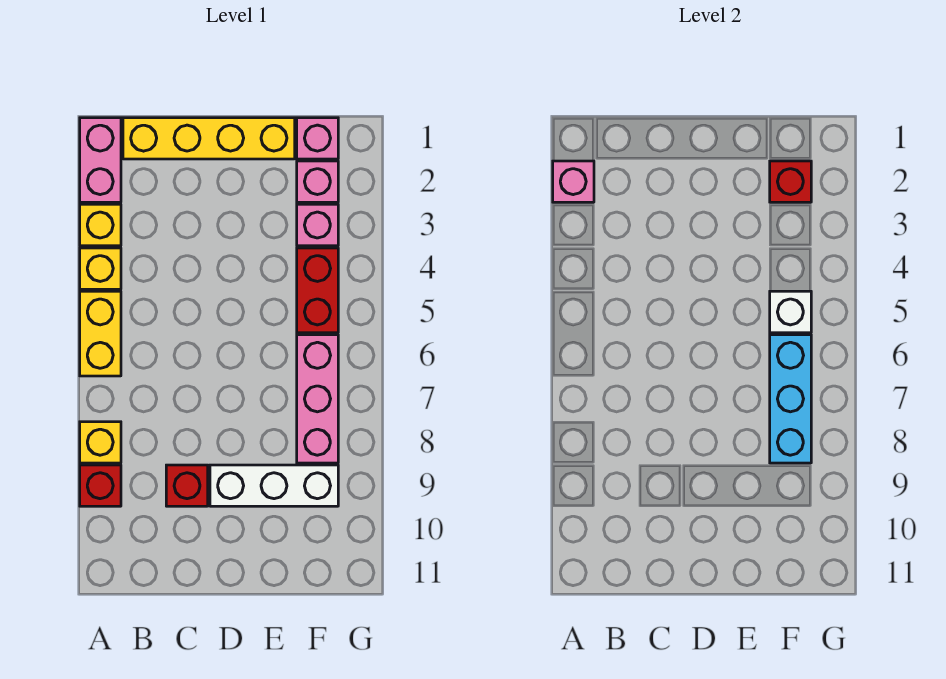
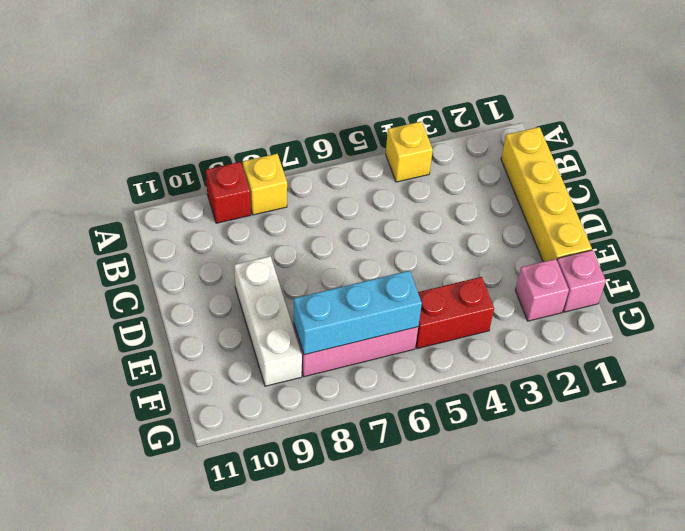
none -> pink brick A1:A2 level 1
none -> yellow brick A3 level 1
none -> yellow brick A5:A6 level 1

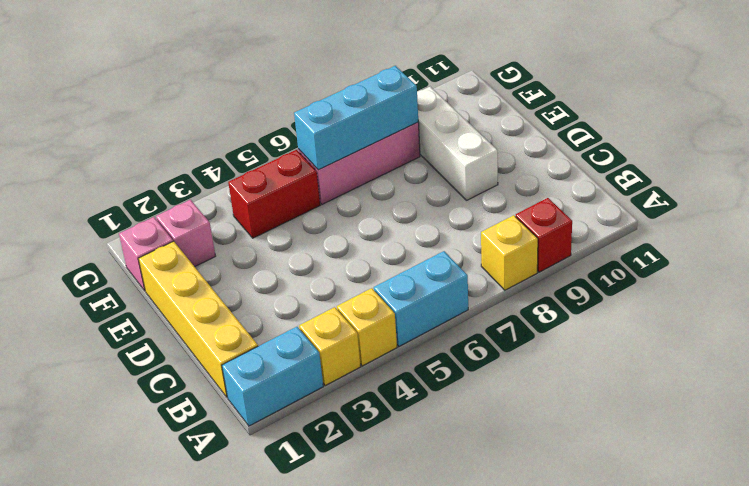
cyan brick A1:A2 level 1 -> pink brick A1:A2 level 1
cyan brick A5:A6 level 1 -> yellow brick A5:A6 level 1
none -> red brick C9 level 1
none -> pink brick F3 level 1
none -> pink brick A2 level 2

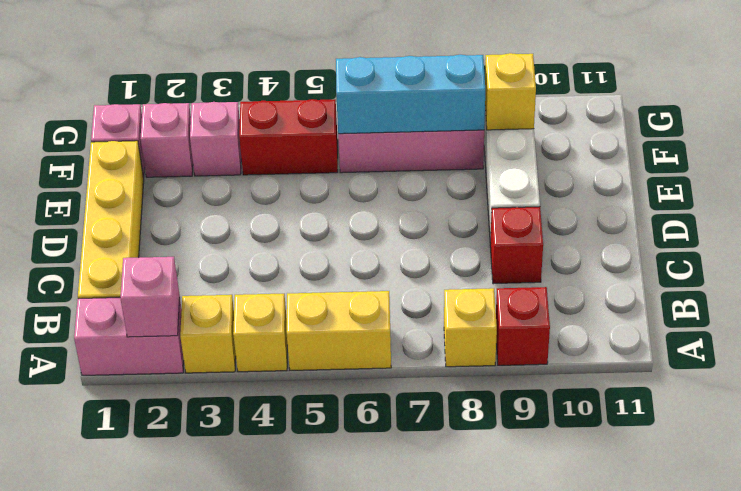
yellow brick F9 level 2 -> none
none -> red brick F2 level 2
none -> white brick F5 level 2

